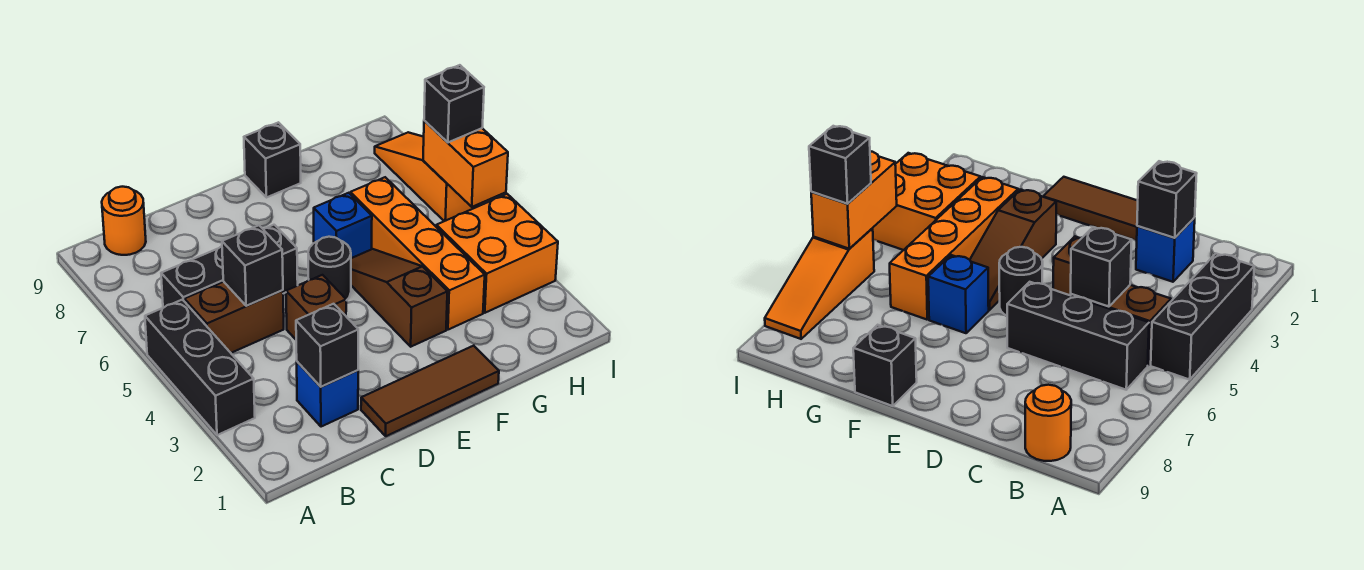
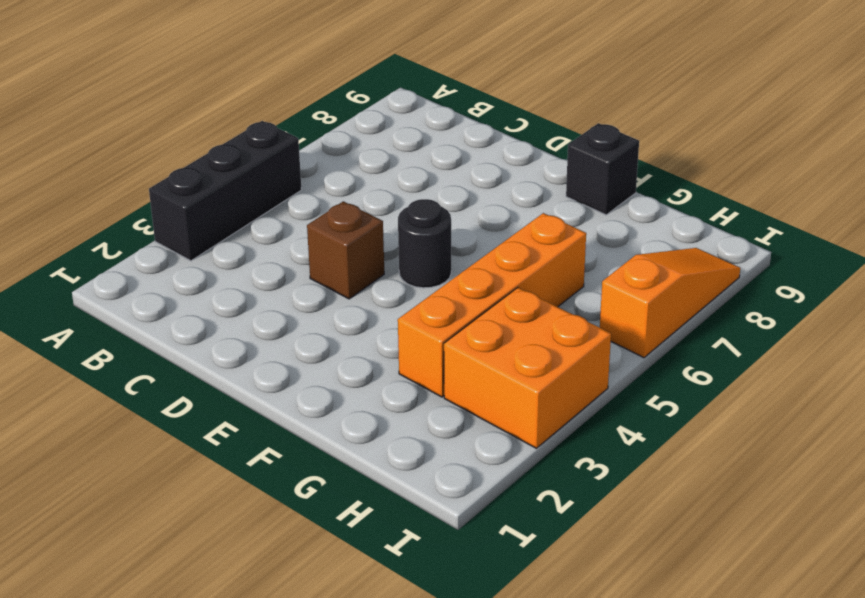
none -> brown brick B5:C5 level 1
none -> black brick B6:D6 level 1
none -> orange round brick B9 level 1

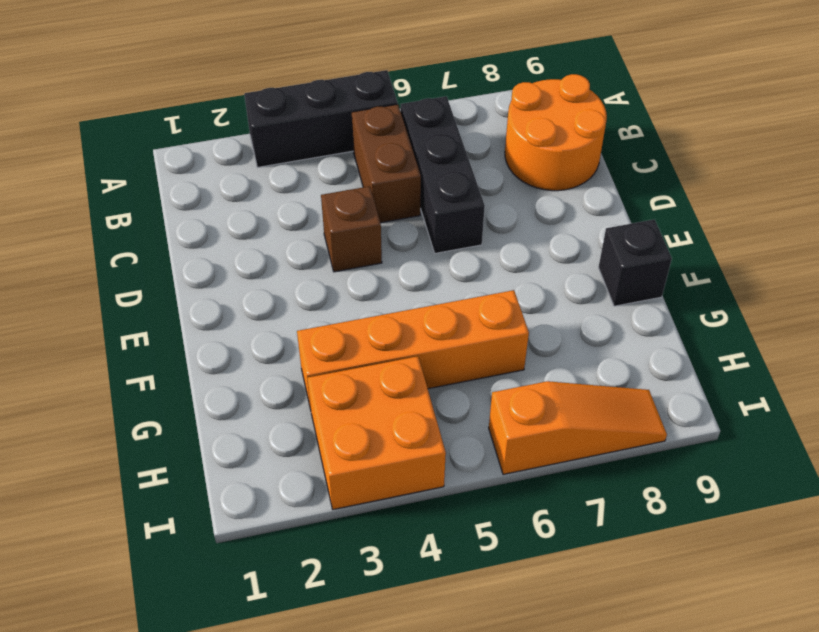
orange round brick B8:C9 level 1 -> orange round brick B9 level 1
none -> blue brick C2 level 1
none -> brown tile D1:F1 level 1
none -> black round brick E5 level 1

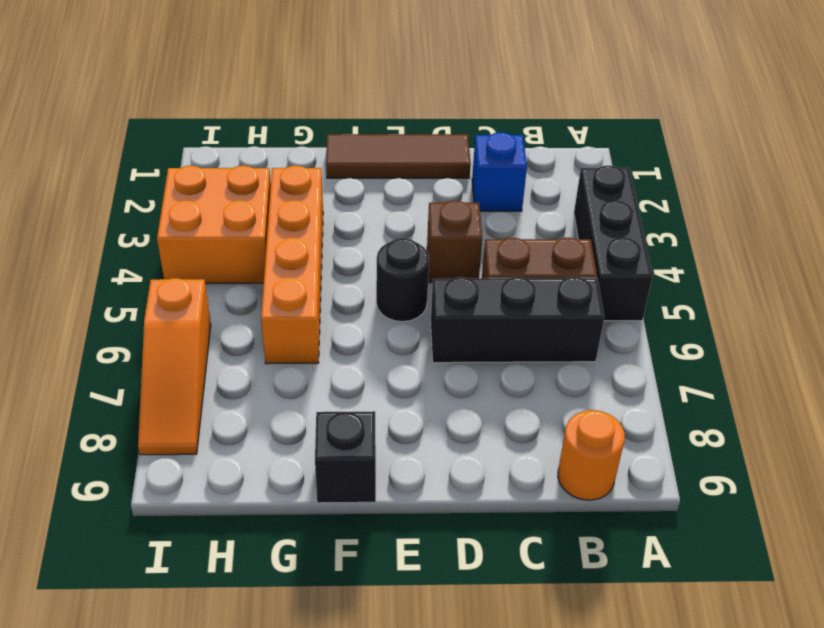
none -> brown slope F3:F5 level 1 top 3
none -> blue brick F6 level 1
none -> black brick C2 level 2

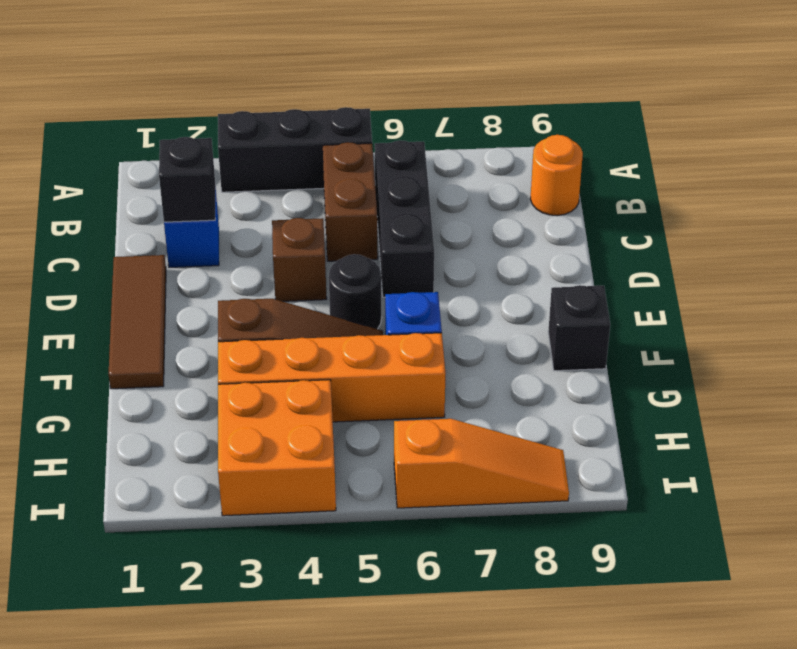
none -> black brick C5 level 2
none -> orange brick I5:I6 level 2
none -> black brick I6 level 3

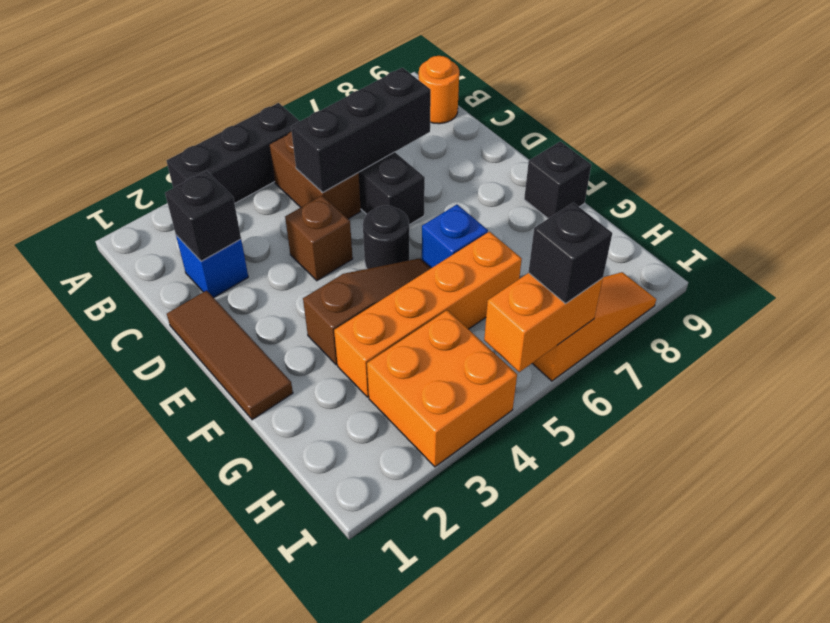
black brick C5:C7 level 2 -> black brick C5 level 2

